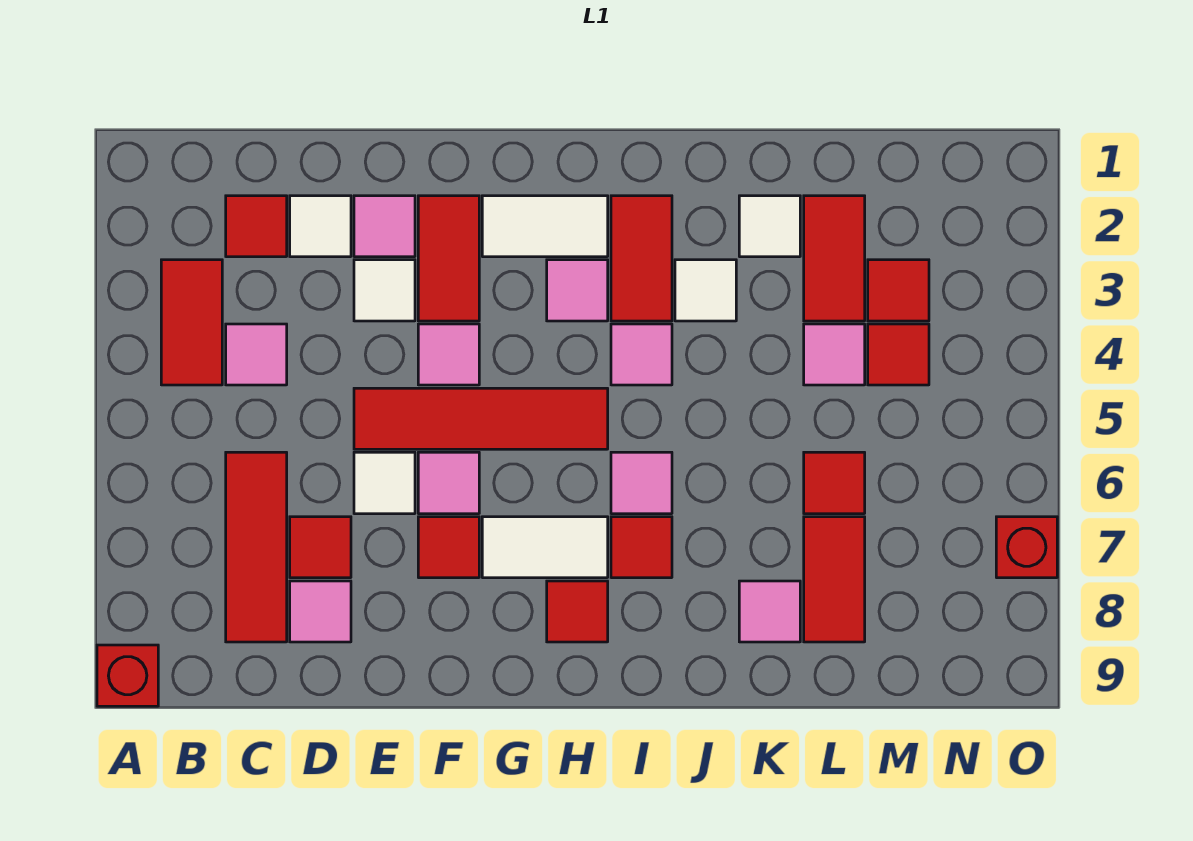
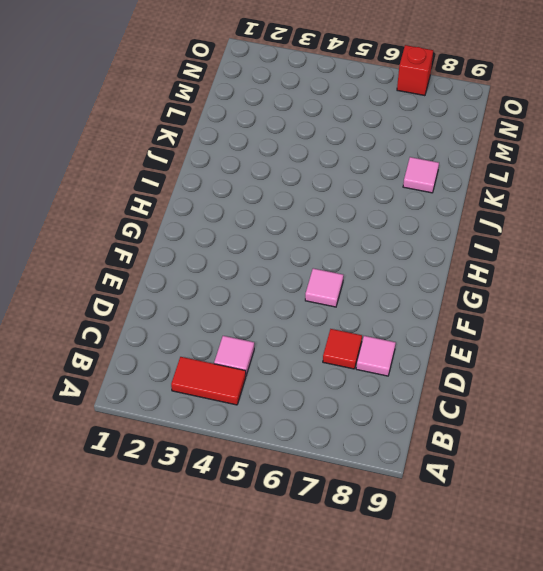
none -> red brick A9 level 1
none -> red tile C2 level 1
none -> red tile C6:C8 level 1
none -> white tile D2 level 1

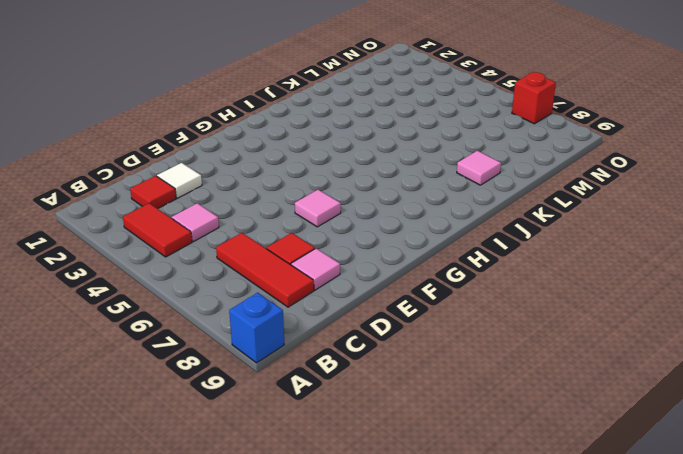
blue brick A9 level 1 -> red brick A9 level 1
none -> pink tile E2 level 1
none -> white tile E3 level 1
none -> red tile E5:H5 level 1
none -> white tile E6 level 1

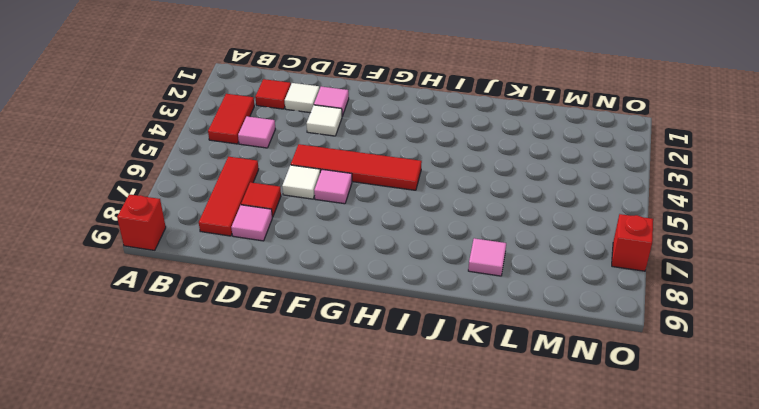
none -> red tile F2:F3 level 1
none -> pink tile F4 level 1
none -> red tile F7 level 1
none -> white tile G2:H2 level 1

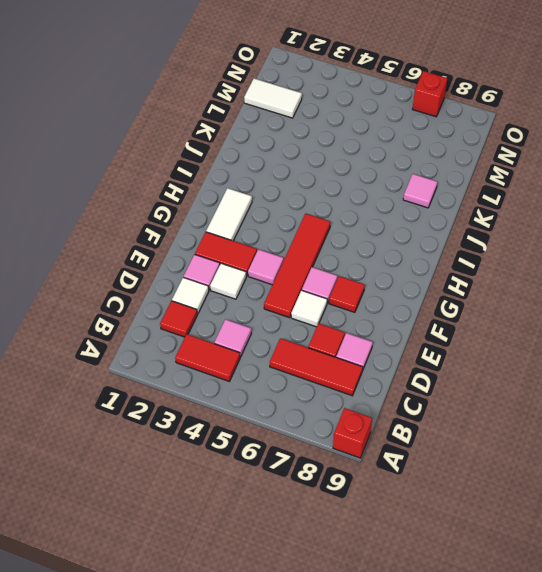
white tile M1:M2 level 1 -> white tile G7:H7 level 1
none -> pink tile H3 level 1
none -> red tile H8 level 1
none -> red tile I2:I3 level 1
none -> pink tile I4 level 1

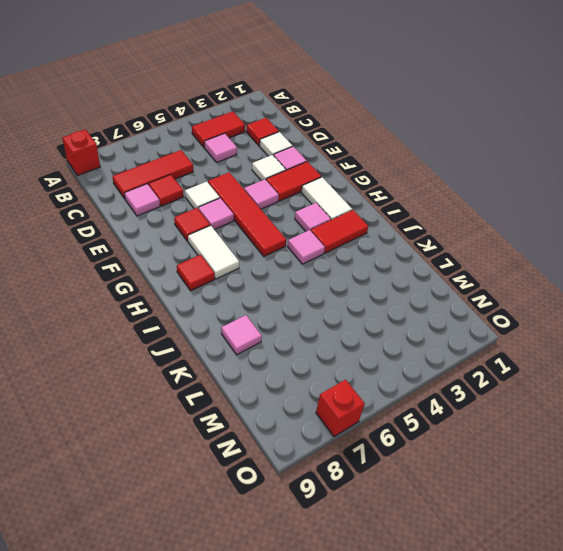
none -> pink tile I6 level 1
none -> red tile I7 level 1
none -> white tile J3 level 1
none -> white tile K2 level 1

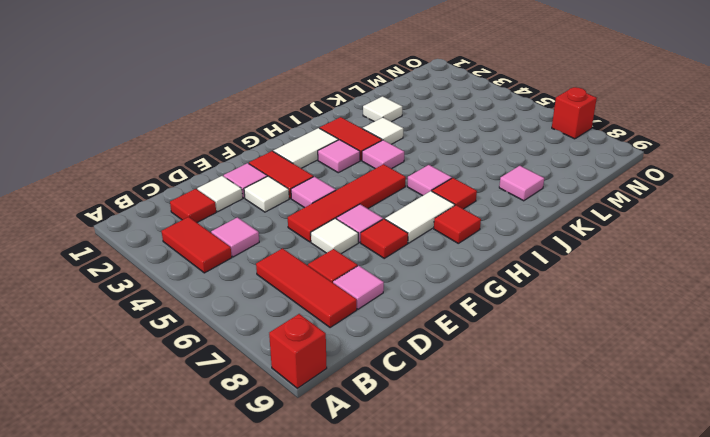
none -> red tile L2:L3 level 1
none -> pink tile L4 level 1
none -> red tile L6 level 1
none -> red tile L7:L8 level 1

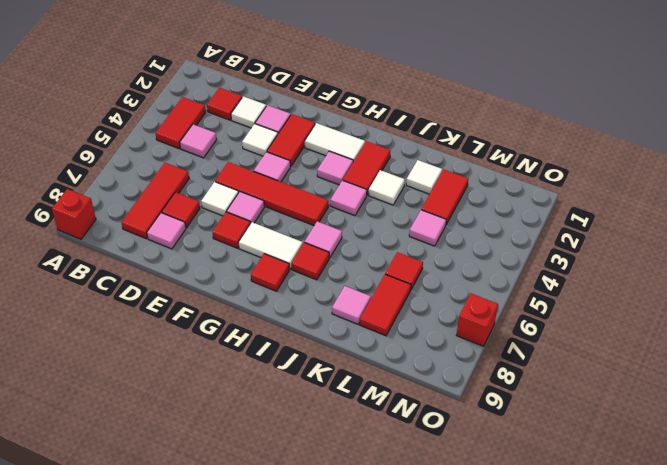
none -> red tile M3 level 1
none -> red tile M4 level 1

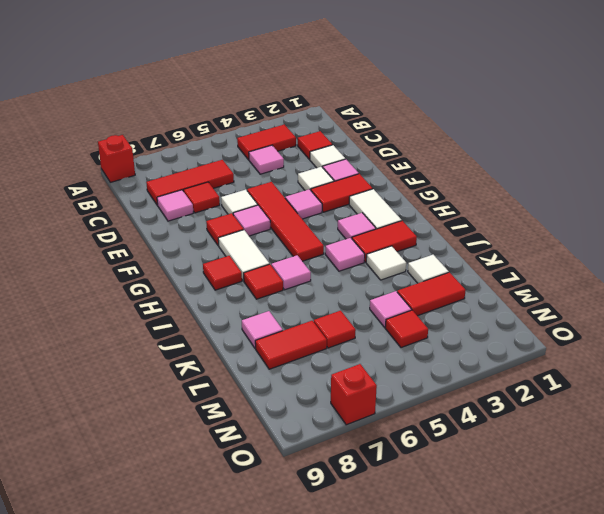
none -> red tile M3 level 1

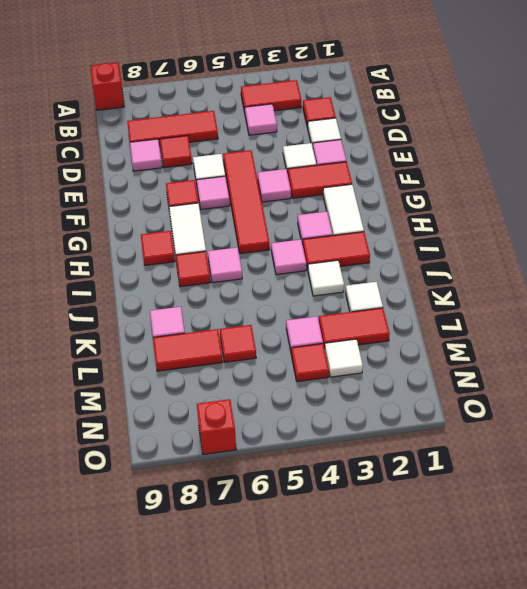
white tile M3 level 1 -> red tile M3 level 1

